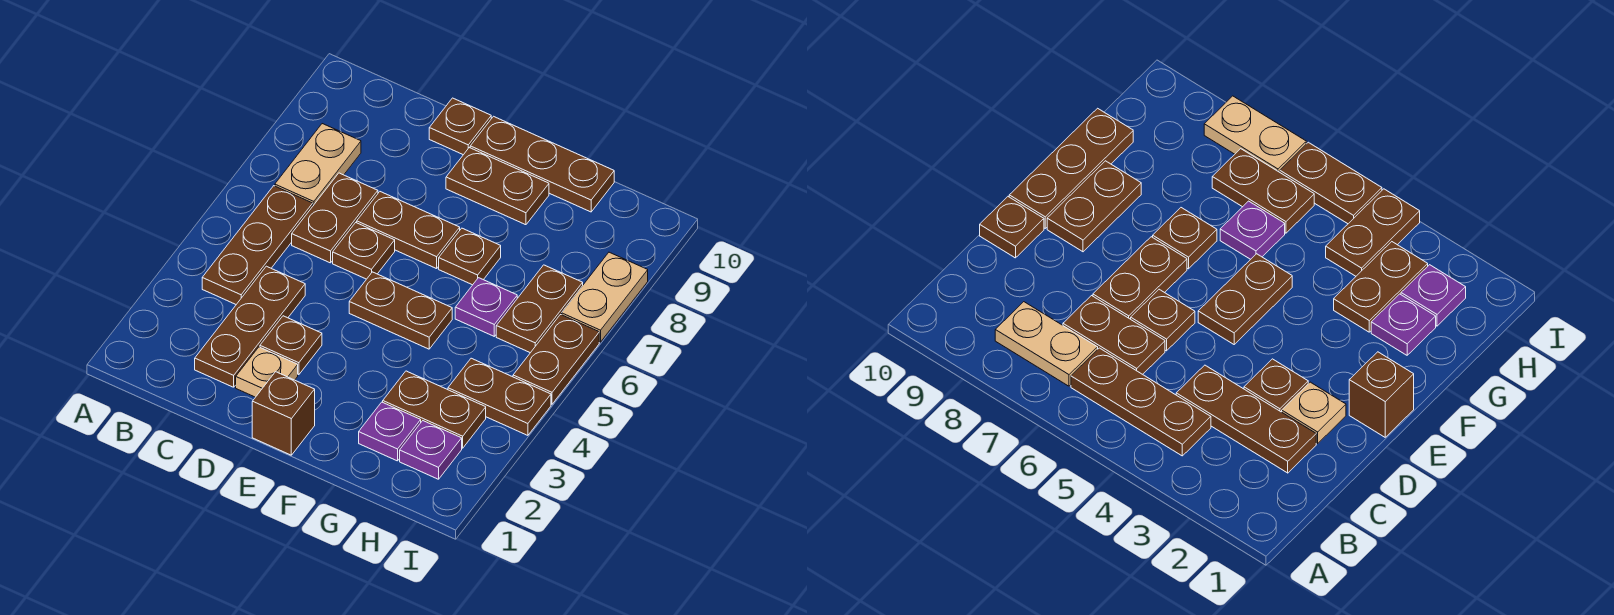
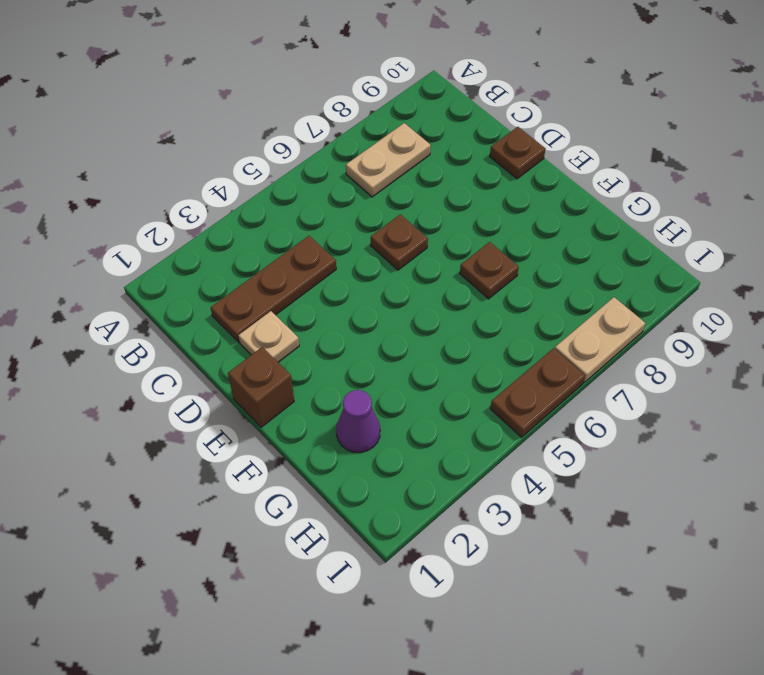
purple cone G2 level 1 -> purple plate G2 level 1
none -> brown plate B4:B6 level 1
none -> brown plate C6:C7 level 1
none -> brown plate D3 level 1

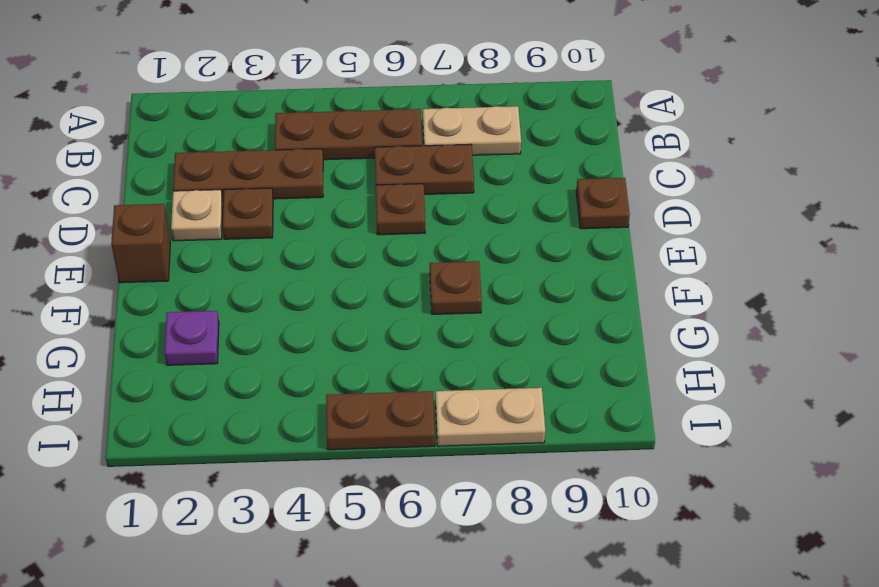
none -> brown plate D7:E7 level 1
none -> brown plate E5:F5 level 1
none -> brown plate E9:F9 level 1

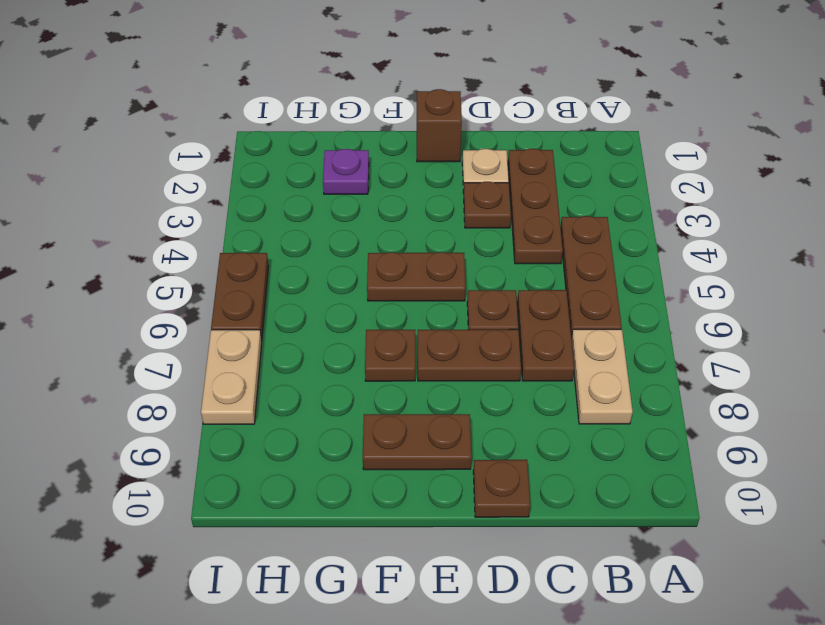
none -> brown plate E10:G10 level 1
none -> brown plate G3:H3 level 1
none -> purple plate G6 level 1

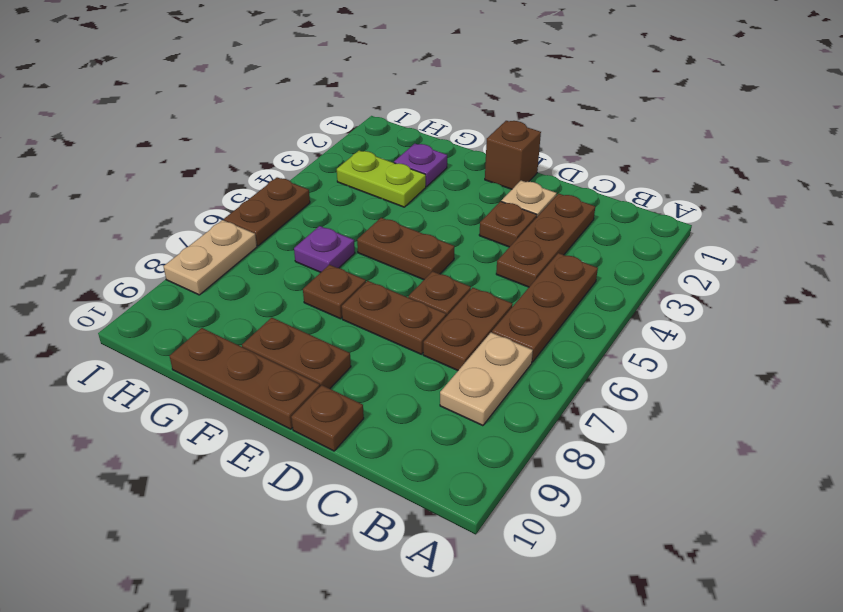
lime plate G3:H3 level 1 -> brown plate G3:H3 level 1
none -> purple plate H2 level 1
none -> brown plate H4:I4 level 1
none -> brown plate H6:H7 level 1

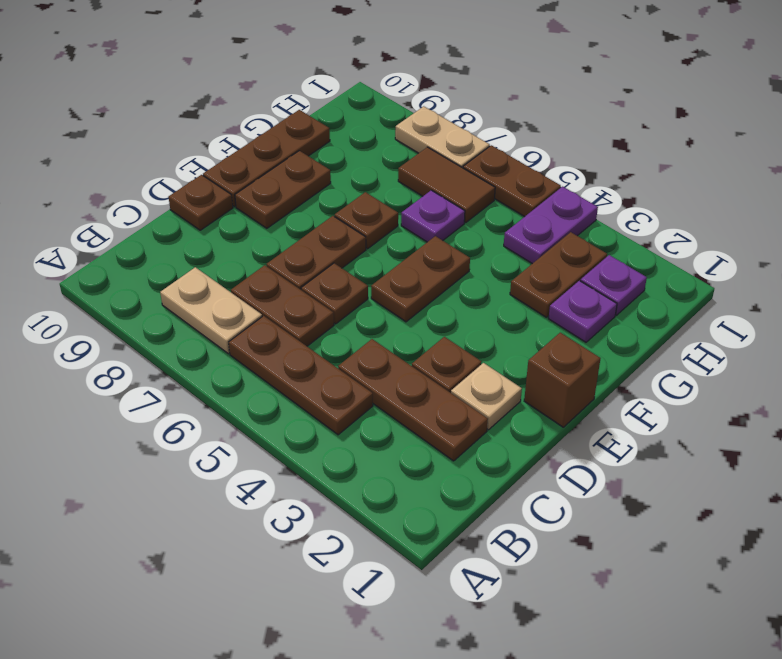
purple plate H4:I4 level 1 -> brown plate H4:I4 level 1
brown tile H6:H7 level 1 -> brown plate H6:H7 level 1

